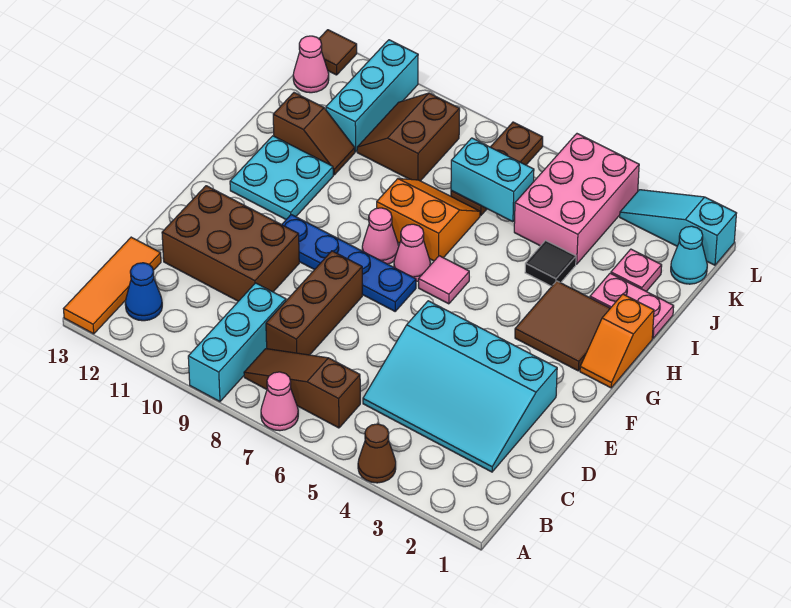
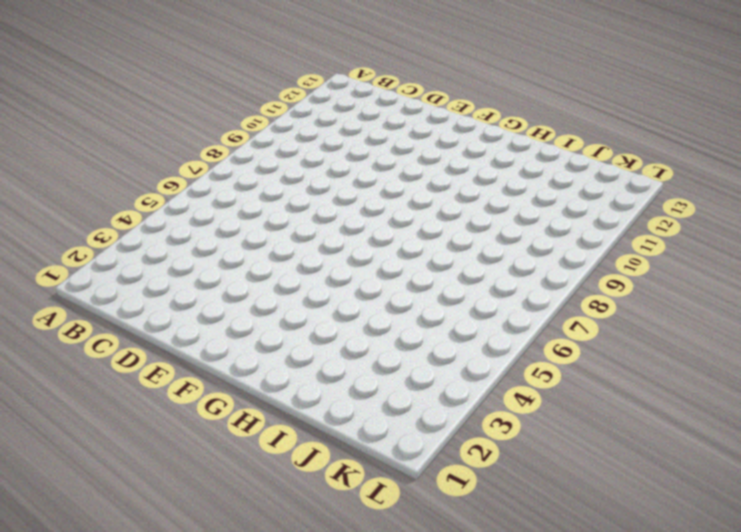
none -> brown cone A4 level 1
none -> pink cone A7 level 1
none -> cyan brick A9:C9 level 1
none -> orange tile A13:C13 level 1

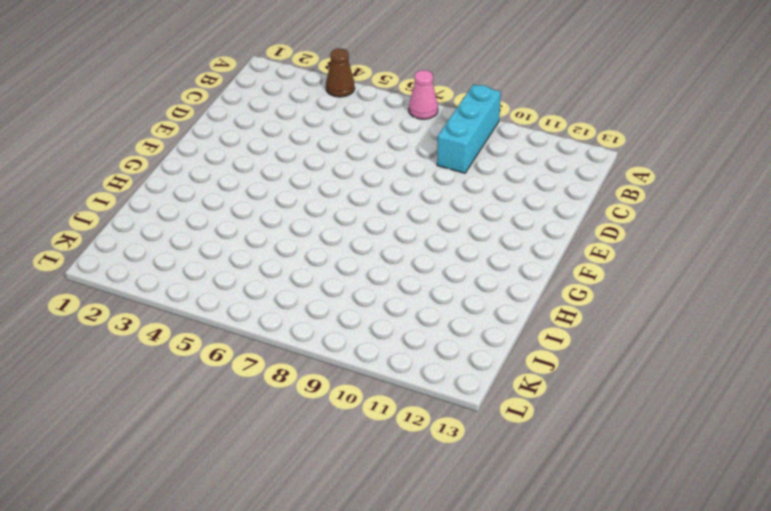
none -> orange tile A13:C13 level 1
none -> brown slope B6:B8 level 1 top 6
none -> blue cone B12 level 1
none -> cyan slope C2:E5 level 1 top E

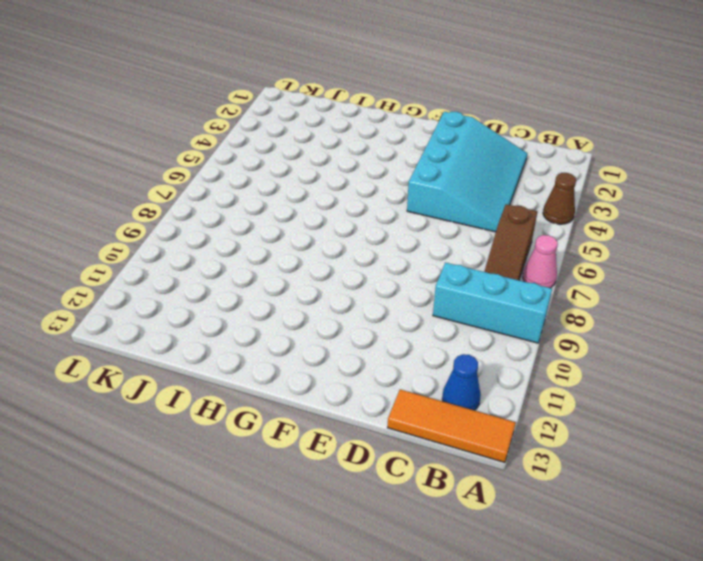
none -> brown brick C8:E8 level 1
none -> brown brick D10:E12 level 1
none -> blue plate F7:F10 level 1
none -> orange slope G1:H1 level 1 top H

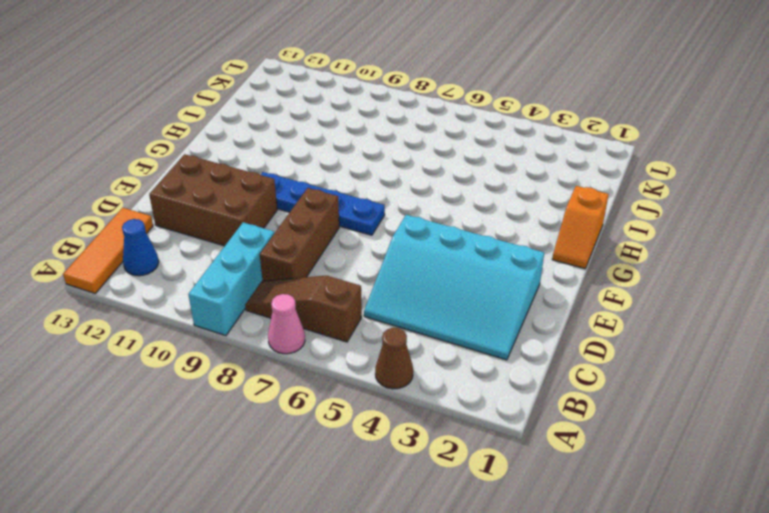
none -> brown tile G2:H3 level 1
none -> pink tile G6 level 1
none -> pink cone G7 level 1
none -> pink cone G8 level 1

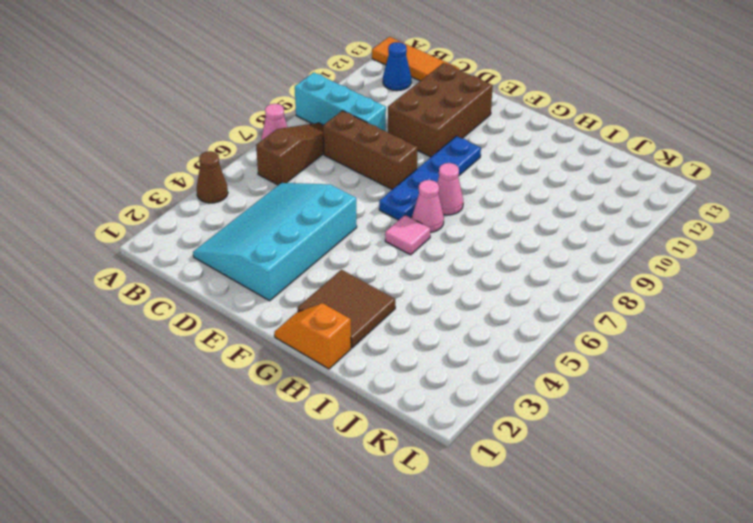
none -> cyan plate G11:H12 level 1
none -> orange slope H7:I8 level 1 top H
none -> pink plate I1:I2 level 1
none -> black tile I4 level 1

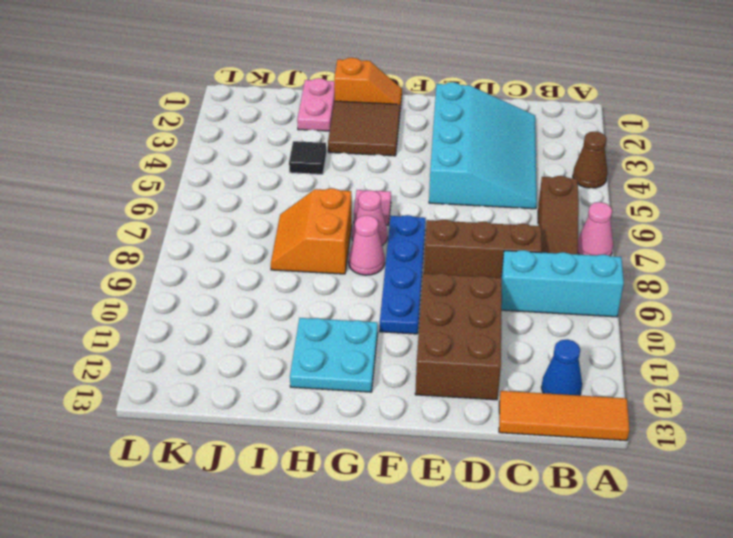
none -> brown slope I11:I12 level 1 top 12
none -> pink plate J2 level 1
none -> pink brick J4:L5 level 1
none -> brown plate J7:L7 level 1

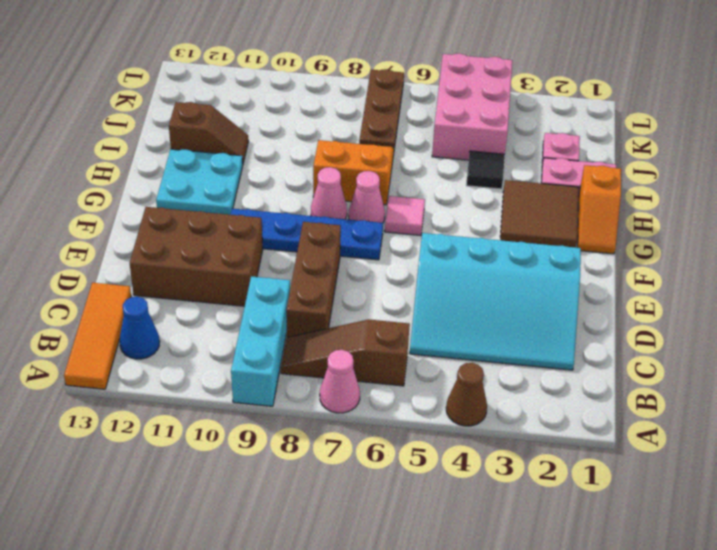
none -> brown slope J9:K10 level 1 top 9
none -> cyan brick J11:L11 level 1
none -> cyan cone K1 level 1
none -> pink cone K13 level 1

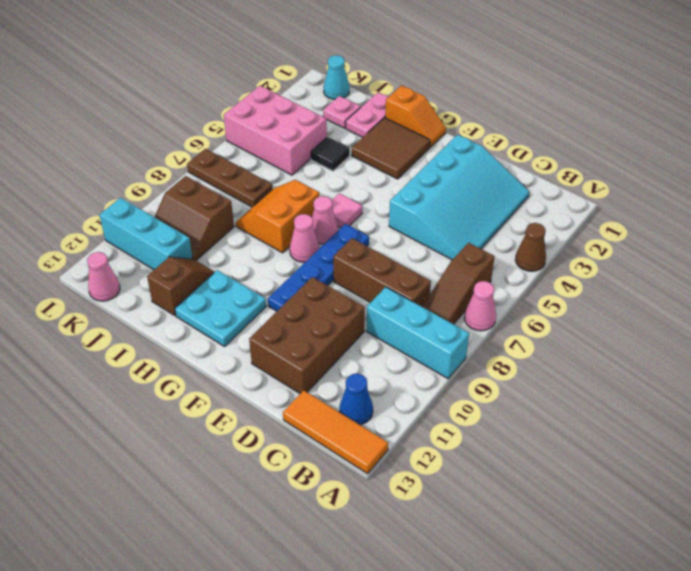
none -> cyan slope L1:L3 level 1 top 1
none -> brown tile L13 level 1
none -> cyan brick J6:J7 level 2

